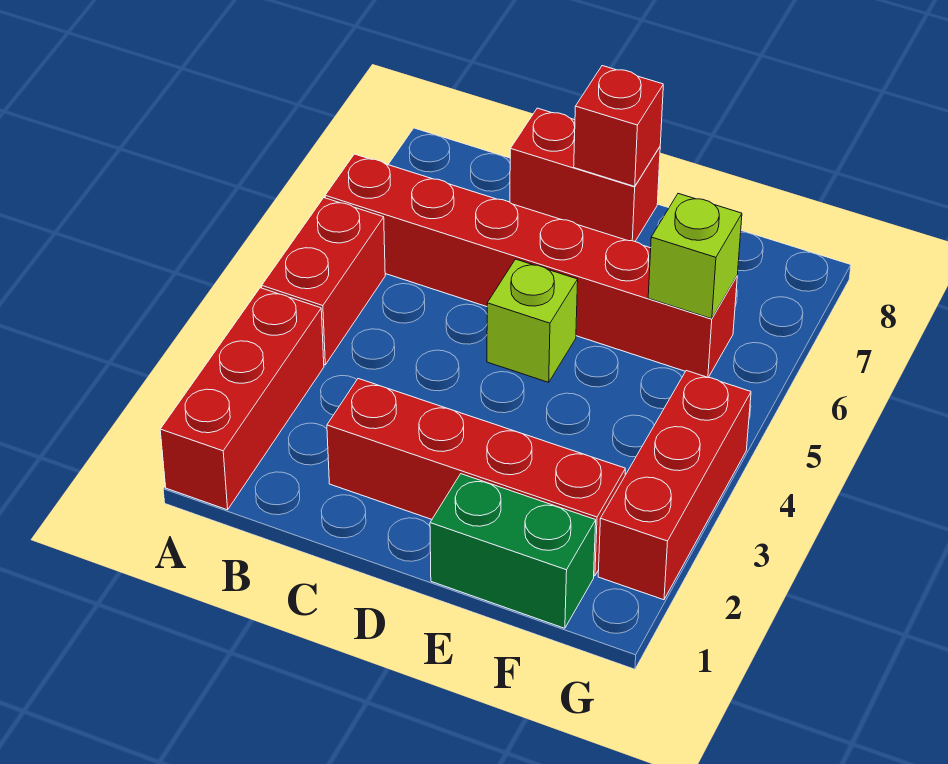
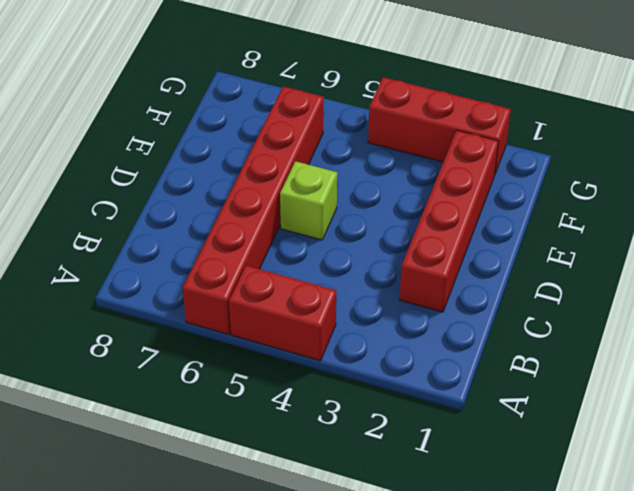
none -> red brick A1:A3 level 1
none -> red brick C8:D8 level 1

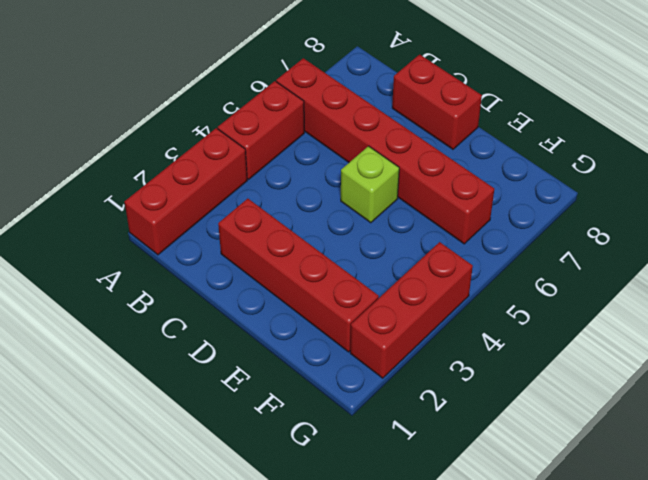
none -> green brick E1:F1 level 1
none -> red brick D8 level 2

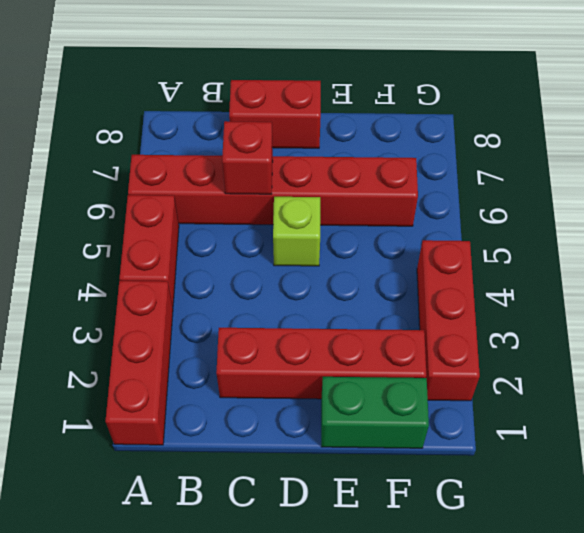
red brick C6 level 2 -> red brick D8 level 2
none -> lime brick F6 level 2

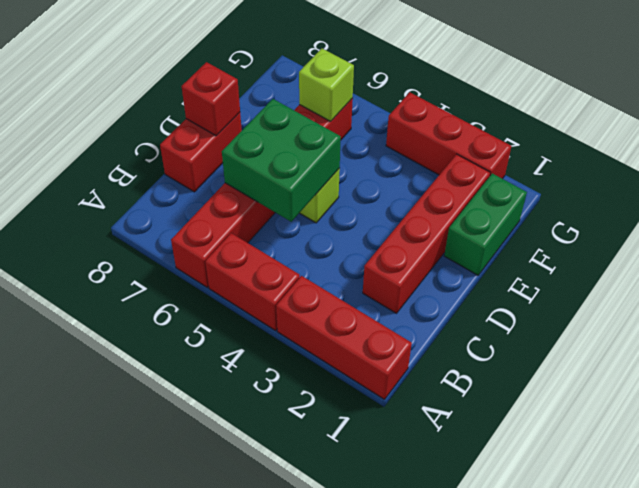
green brick C5:D6 level 2 -> none

